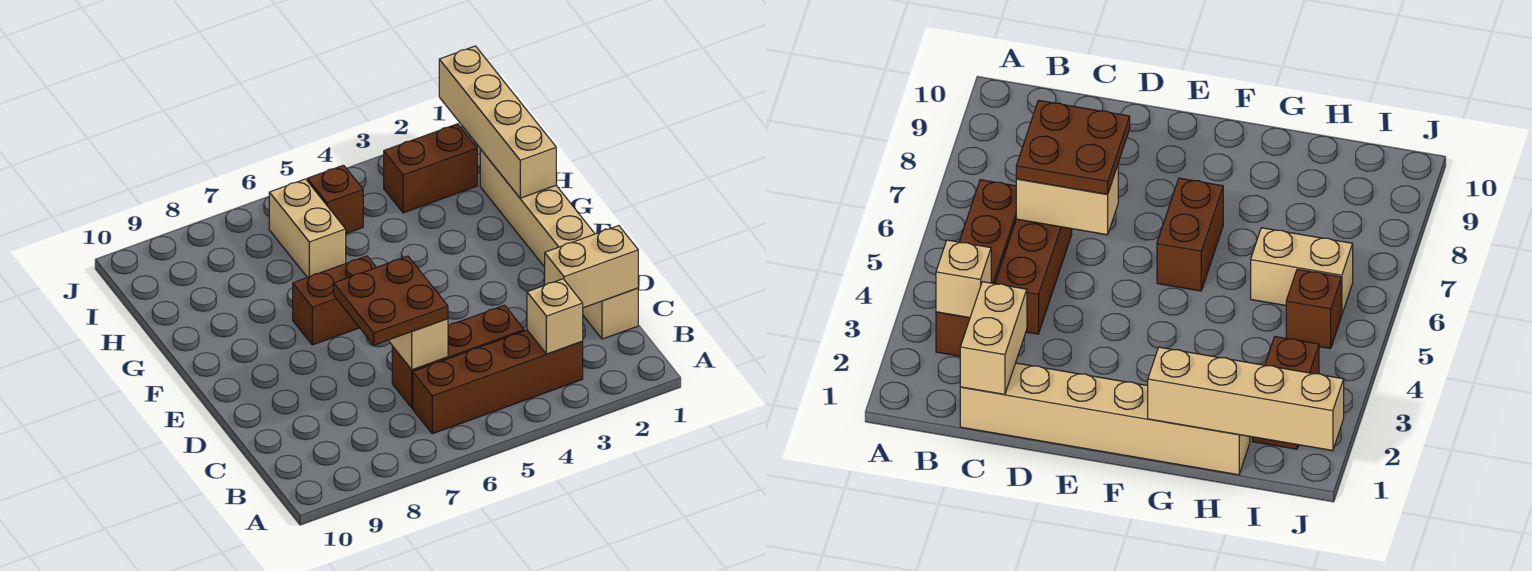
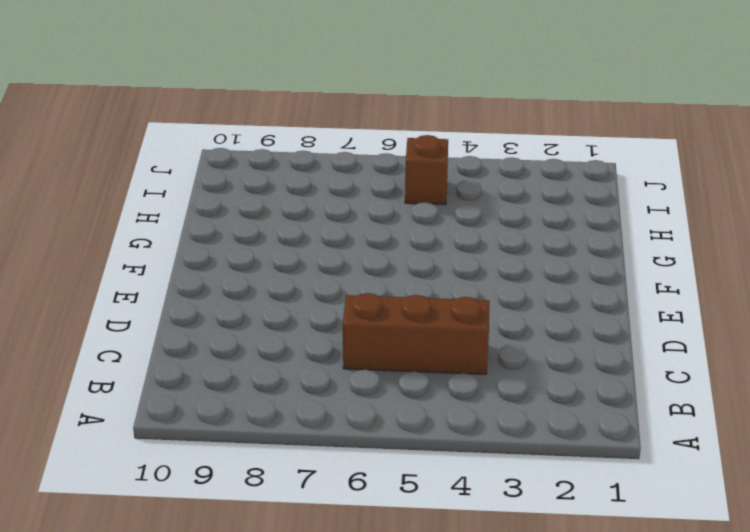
none -> brown brick B3:B6 level 1
none -> tan brick C1:H1 level 1
none -> brown brick F6:F7 level 1

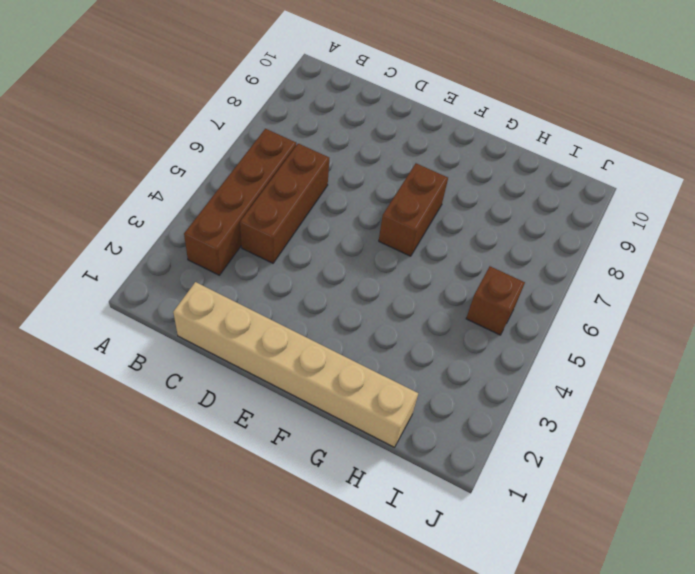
none -> tan brick H6:I6 level 1
none -> brown brick I2:I3 level 1
none -> tan brick B3 level 2

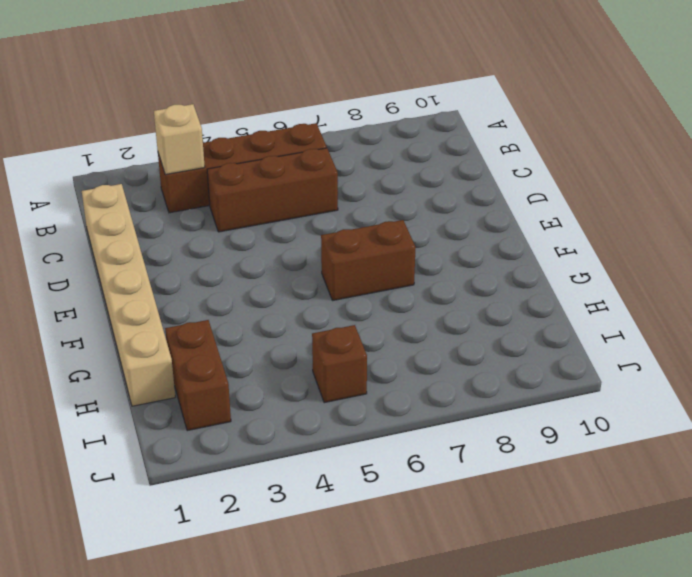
brown brick H2:I2 level 1 -> brown brick I2:I3 level 1
none -> tan brick H6:I6 level 1
none -> tan brick C1:C2 level 2
none -> tan brick C6:D6 level 2

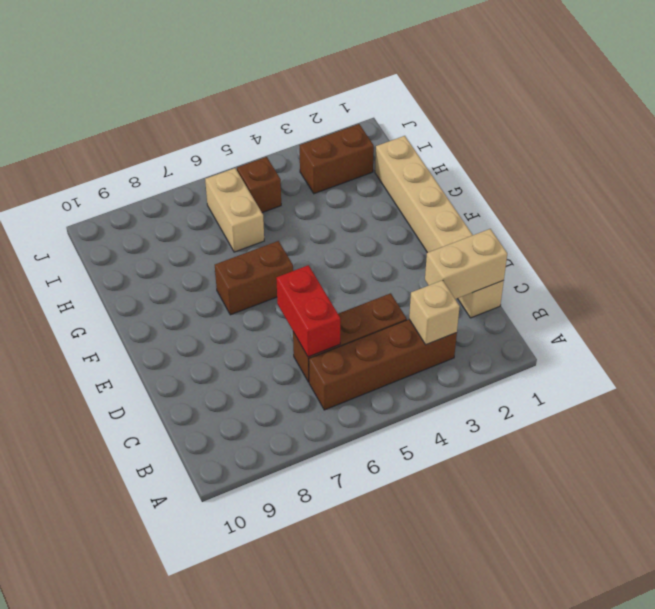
red brick C6:D6 level 2 -> tan brick C6:D6 level 2
none -> tan brick G1:J1 level 2
none -> brown plate C6:D7 level 3

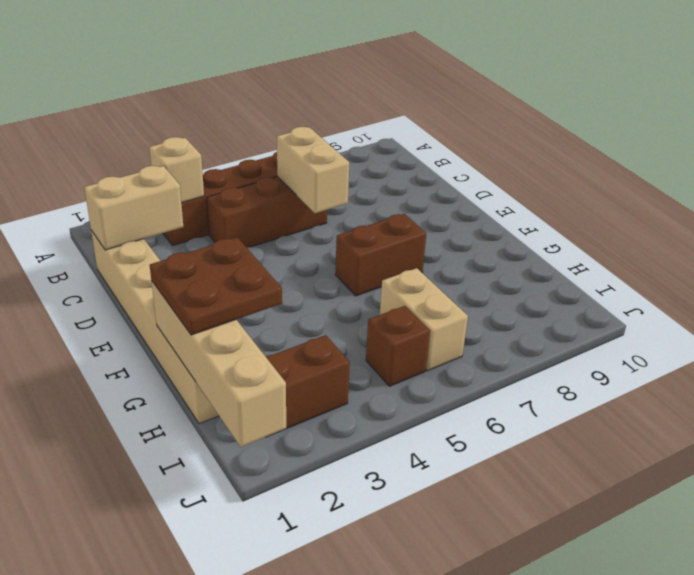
brown plate G1:H2 level 3 -> brown plate C6:D7 level 3

